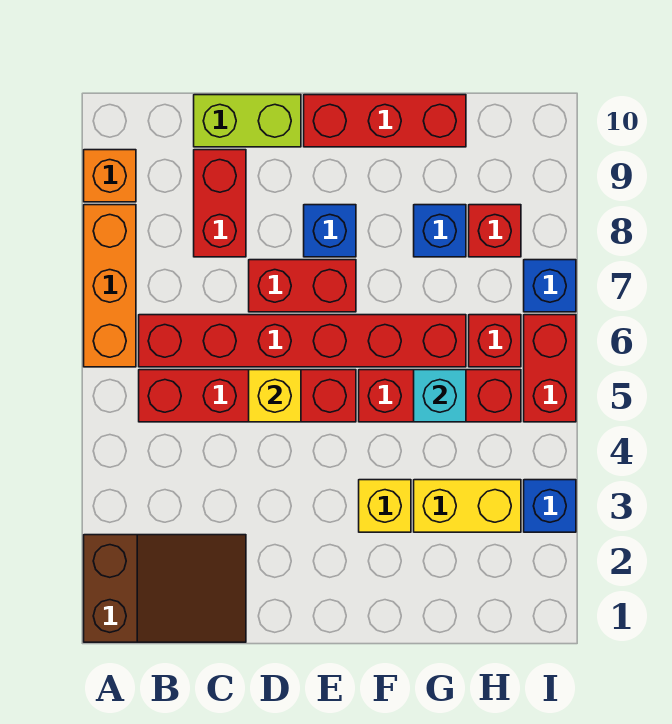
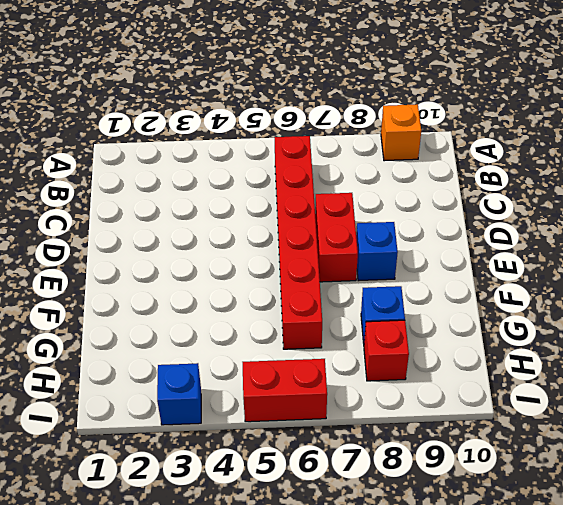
none -> brown slope A1:C2 level 1 top A
none -> orange brick A6:A8 level 1
none -> red brick B5:E5 level 1

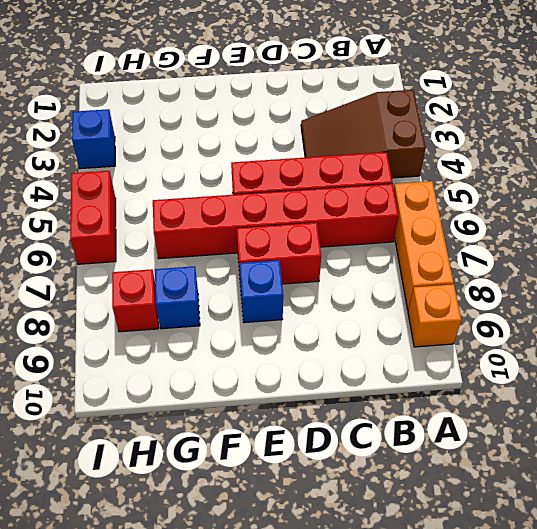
brown slope A3:C4 level 1 top A -> brown slope A1:C2 level 1 top A
none -> red brick C8:C9 level 1
none -> lime brick C10:D10 level 1
none -> red brick E10:G10 level 1

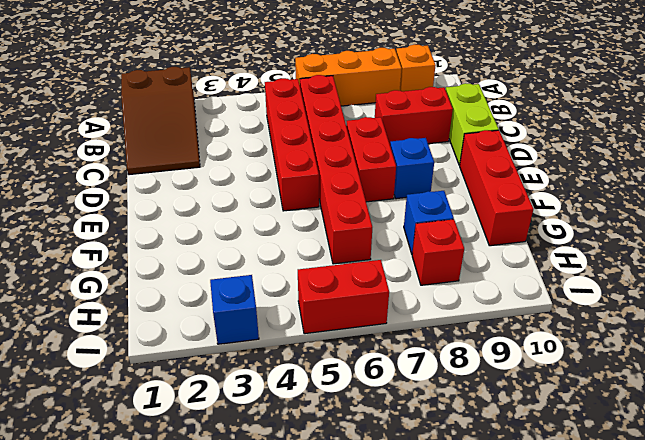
none -> yellow brick F3 level 1
none -> red brick F5:H5 level 1
none -> yellow brick G3:H3 level 1

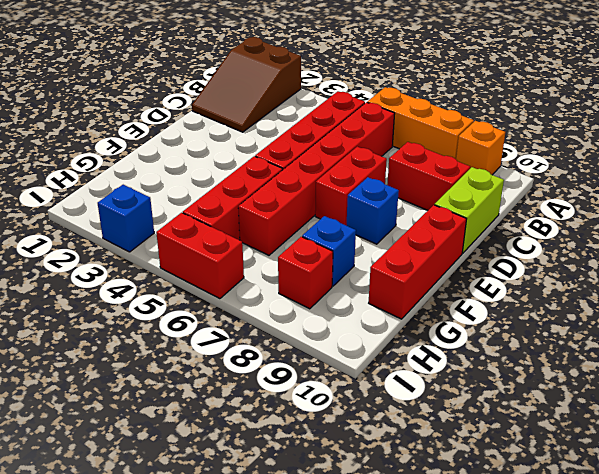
none -> yellow brick F3 level 1
none -> yellow brick G3:H3 level 1
none -> red brick H6 level 1

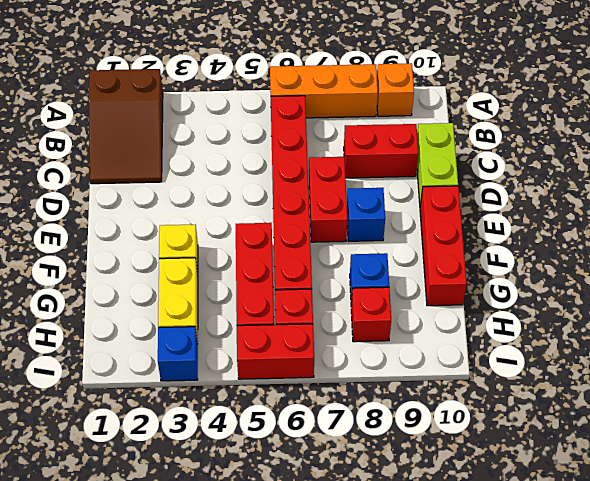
none -> red brick B5:E5 level 1
none -> blue brick I7 level 1
none -> yellow brick D5 level 2

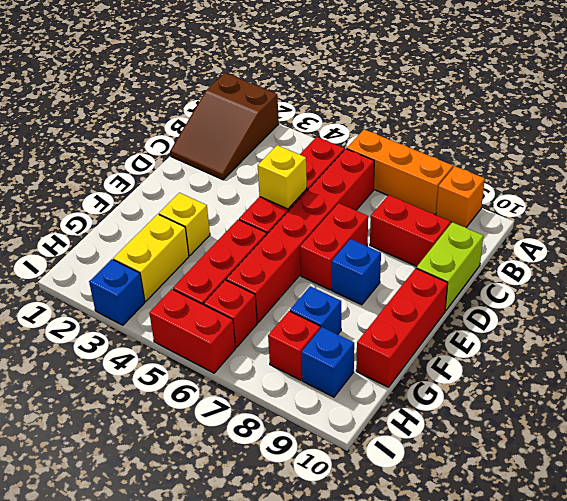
blue brick H9 level 1 -> blue brick I7 level 1
none -> cyan brick G5 level 2

